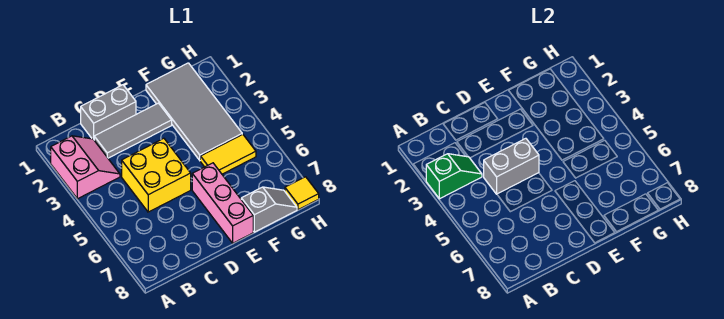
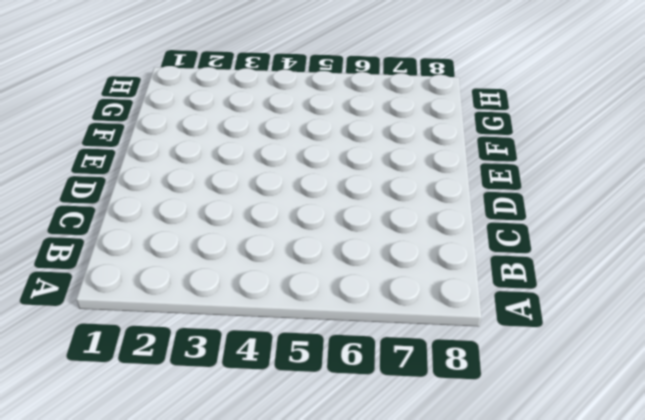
none -> pink slope A2:B3 level 1 top A
none -> grey brick C1:D1 level 1

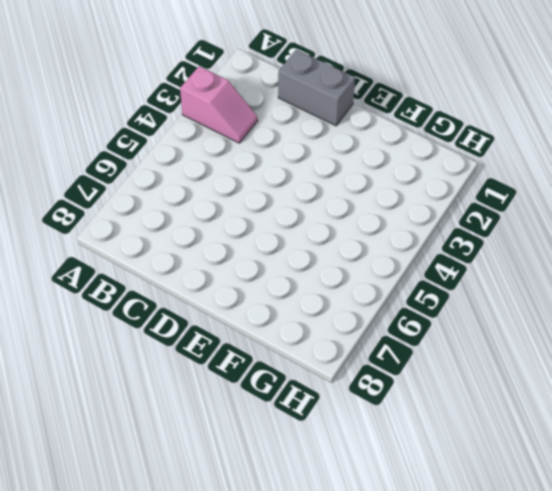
pink slope A3:B3 level 1 top A -> pink slope A2:B3 level 1 top A
none -> grey tile C2:E2 level 1
none -> yellow brick C4:D5 level 1

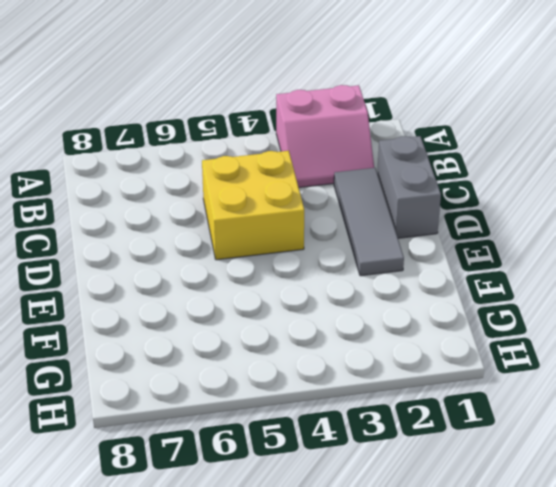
none -> pink brick E6:E8 level 1
none -> grey tile F1:G4 level 1

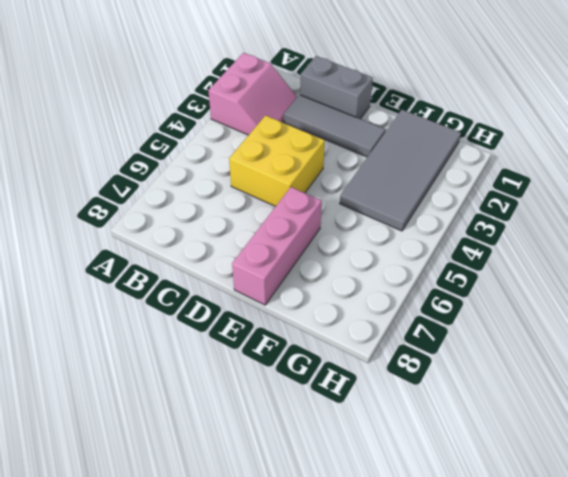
none -> yellow tile F5:G5 level 1
none -> grey slope F8:G8 level 1 top F

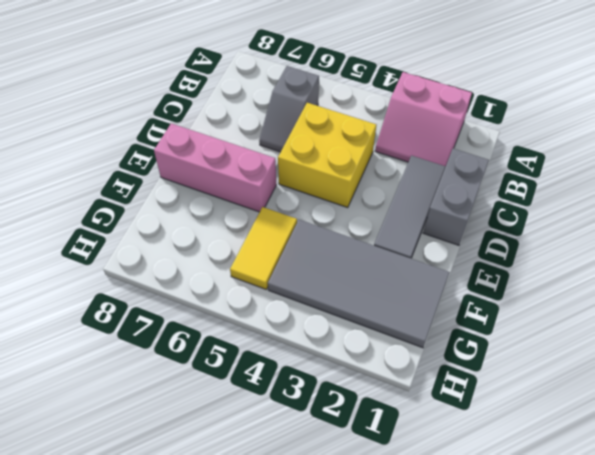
grey slope B6:C6 level 1 top B -> grey slope F8:G8 level 1 top F
none -> yellow tile H8 level 1
none -> green slope A3:B3 level 2 top A

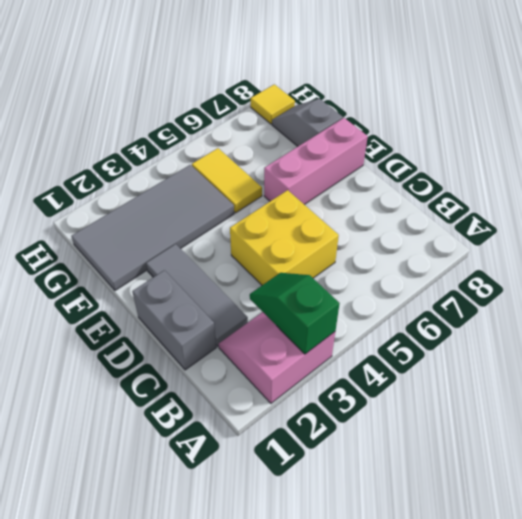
none -> grey brick C4:D4 level 2

